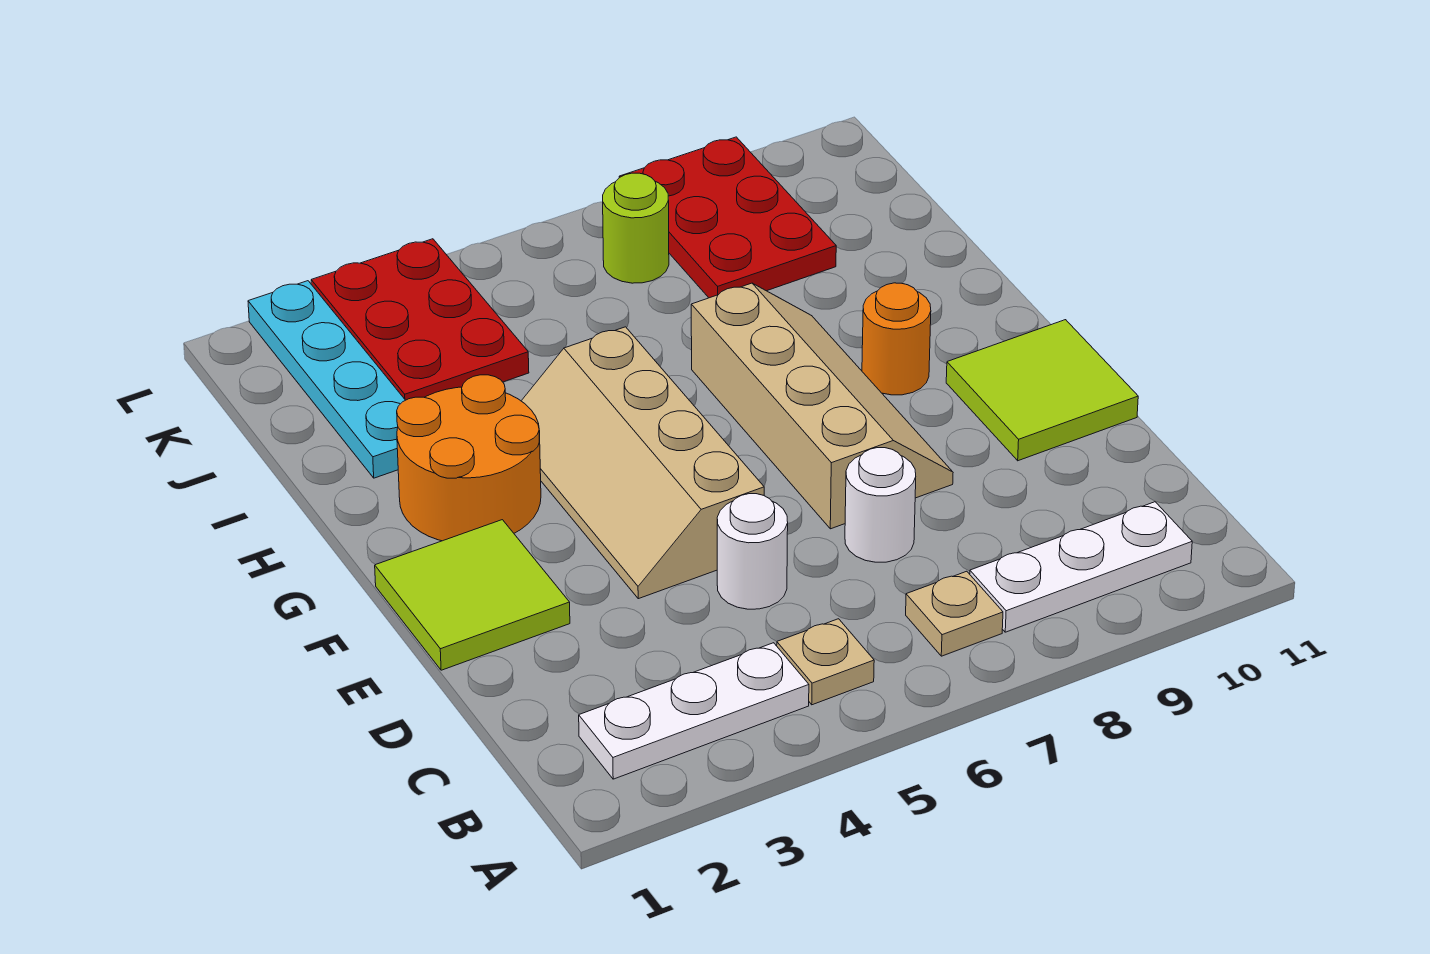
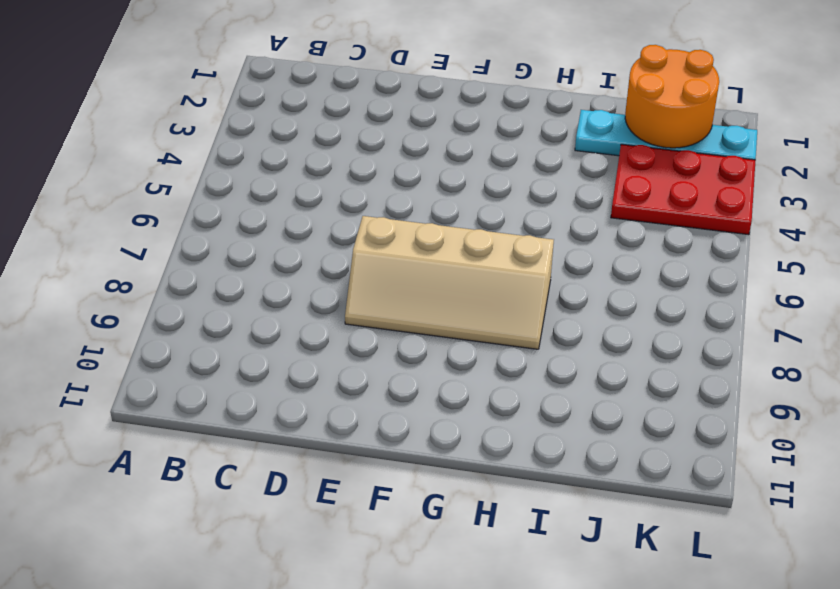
orange round brick J1:K2 level 2 -> orange round brick G2:H3 level 1
none -> white plate B2:B4 level 1
none -> tan plate B5 level 1
none -> tan plate B7 level 1

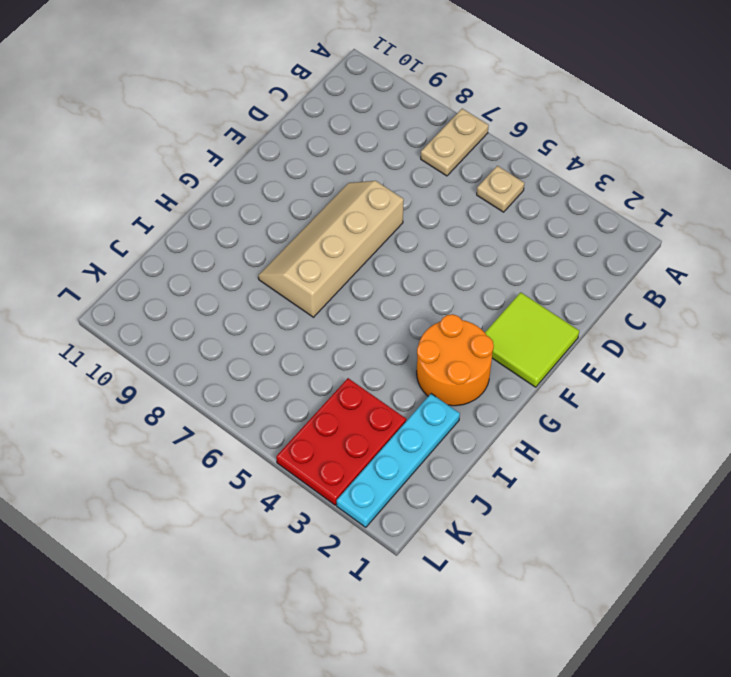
tan plate A7:B7 level 1 -> tan plate B7 level 1
none -> white plate B2:B4 level 1
none -> white plate B8:B10 level 1
none -> white round brick D5 level 1

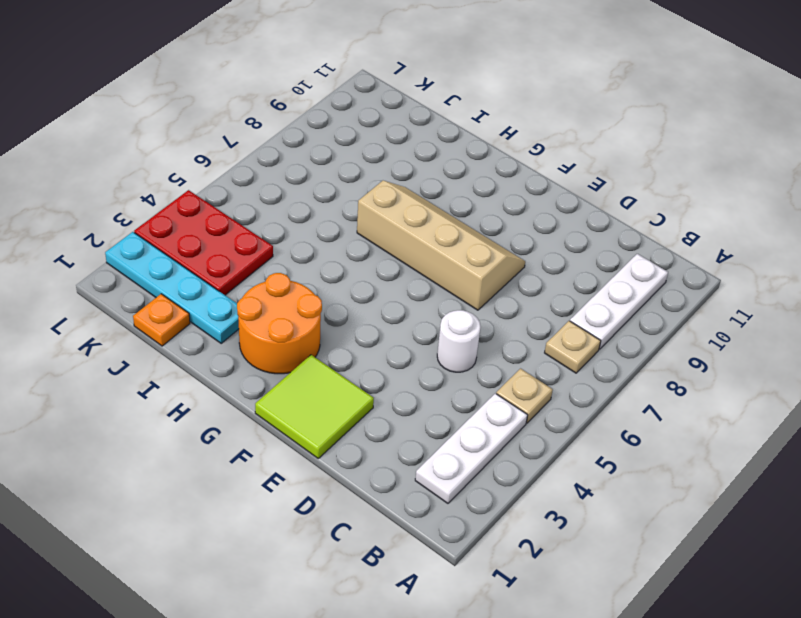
orange plate J1 level 1 -> none
none -> white round brick D7 level 1
none -> tan slope E4:H5 level 1 top 5
none -> lime tile E10:F11 level 1

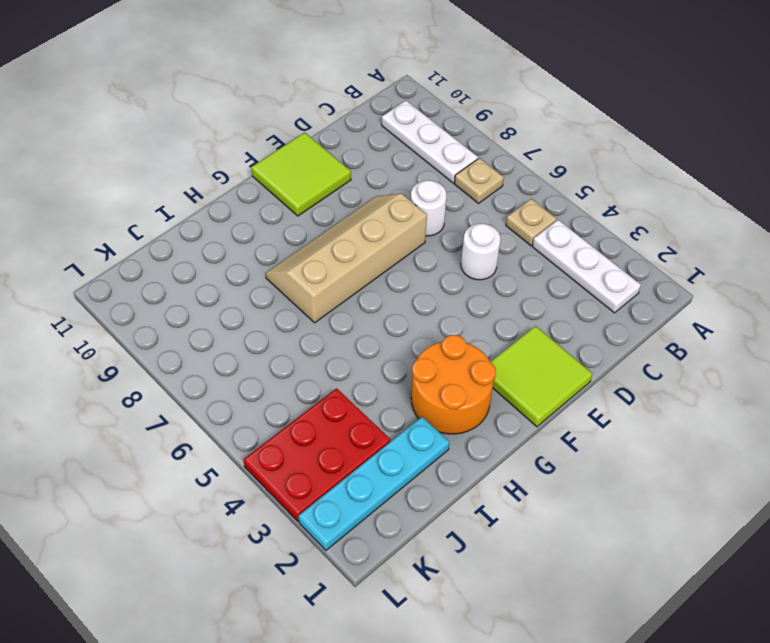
none -> tan slope E4:H5 level 1 top 5
none -> orange round brick G9 level 1
none -> red plate J8:L9 level 1

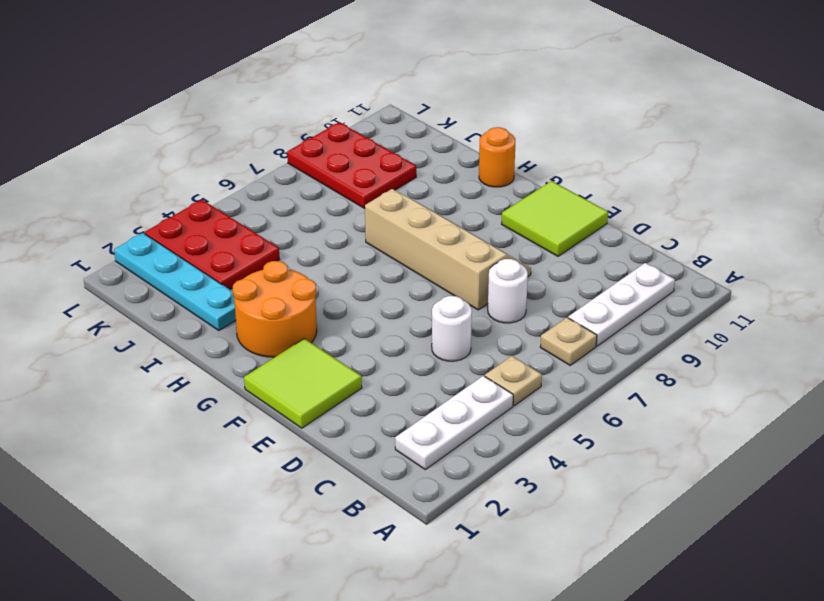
orange round brick H11 level 1 -> orange round brick G9 level 1
none -> tan slope E4:H5 level 1 top 5
none -> lime round brick K7 level 1

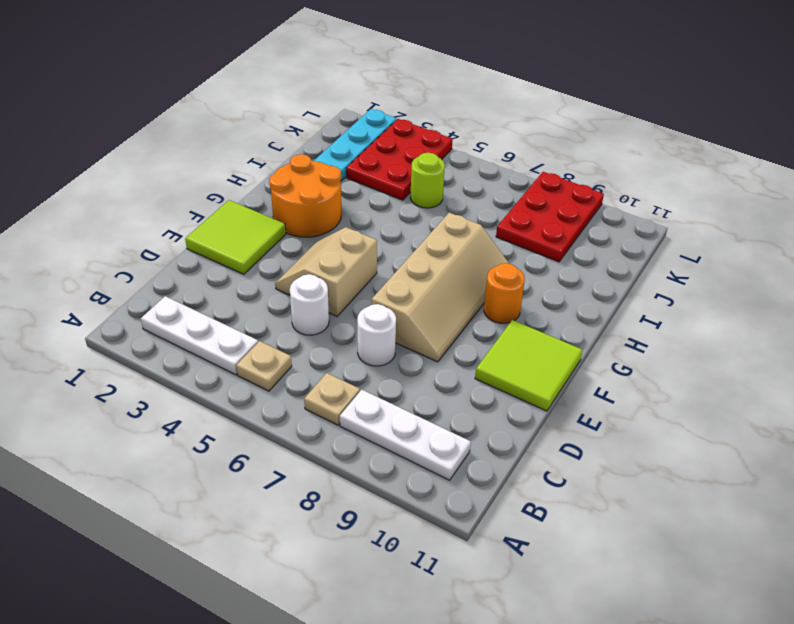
tan slope E4:F5 level 1 top 5 -> tan slope E4:H5 level 1 top 5
lime round brick J5 level 1 -> lime round brick K7 level 1

